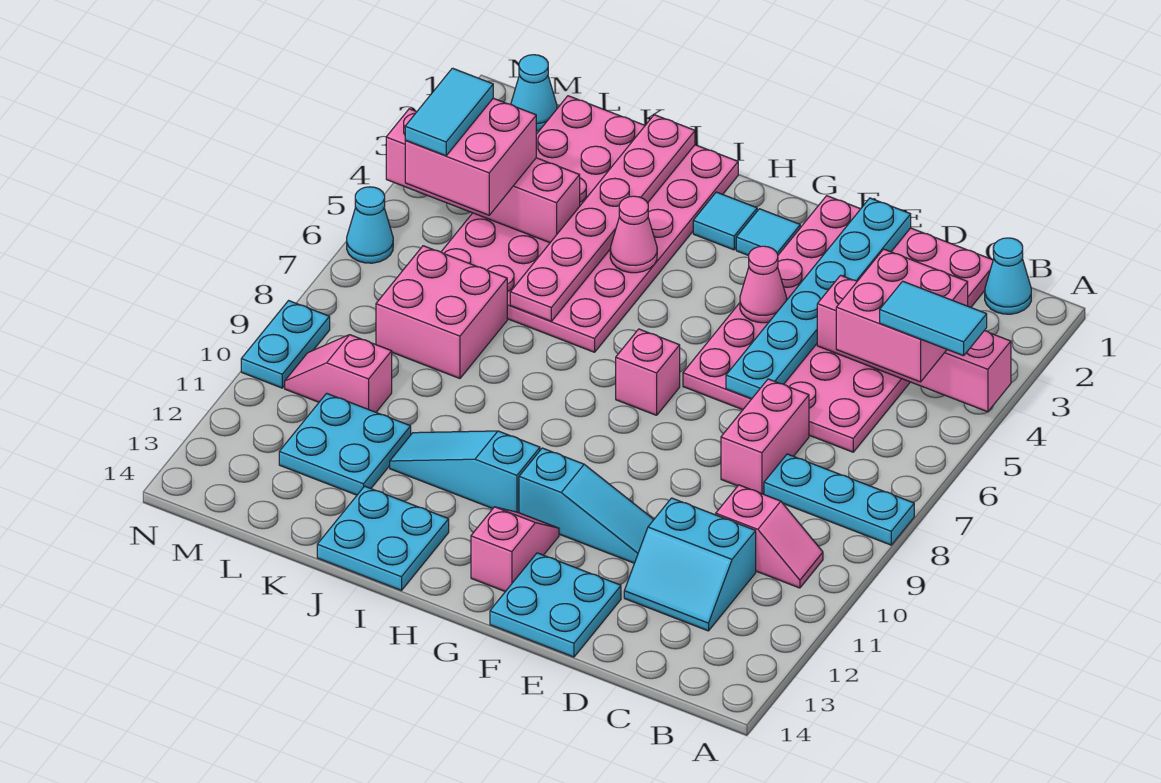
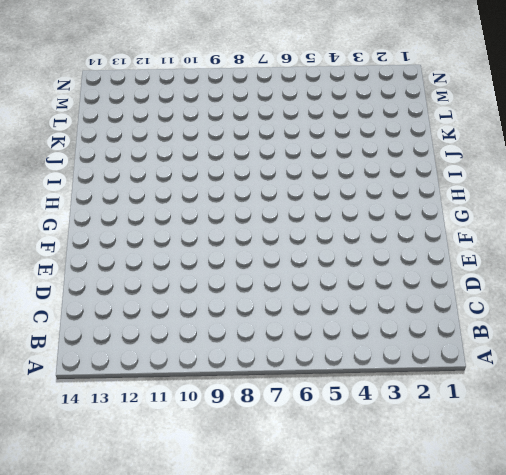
none -> cyan plate A8:C8 level 1
none -> cyan cone B1 level 1
none -> pink slope B10:C10 level 1 top C
none -> pink plate C1:F6 level 1

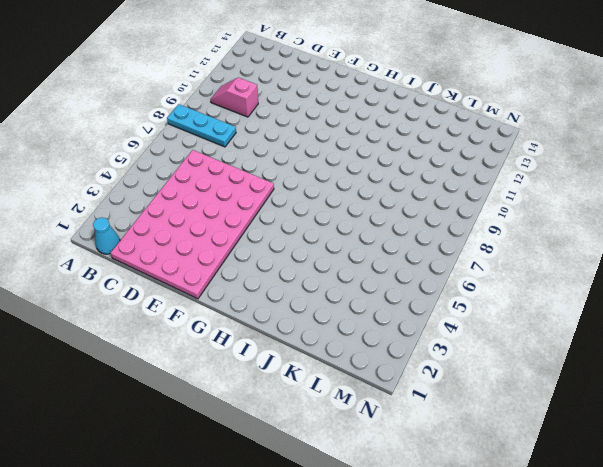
none -> cyan slope C11:D12 level 1 top 11
none -> pink brick D7:D8 level 1
none -> cyan slope E11:G11 level 1 top G
none -> cyan plate E13:F14 level 1

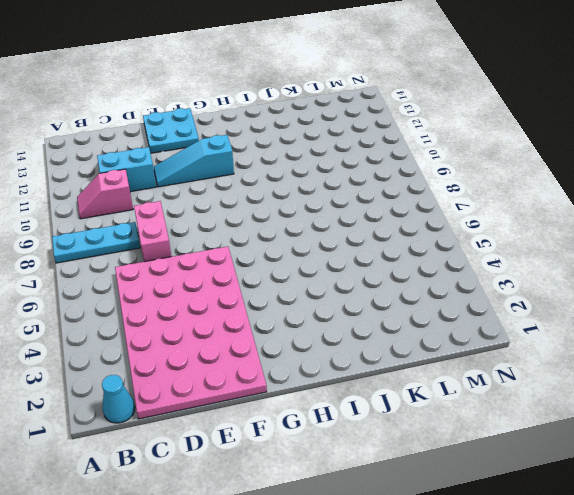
none -> cyan tile G2 level 1
none -> pink brick G7 level 1
none -> pink slope G12:G13 level 1 top 13
none -> cyan tile H2 level 1

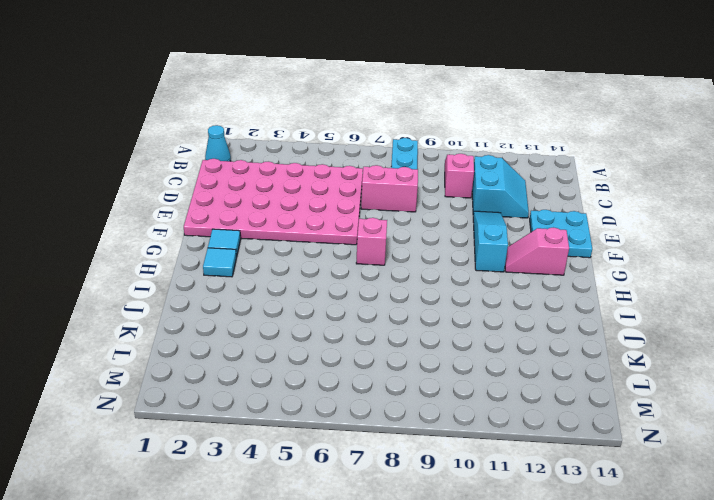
none -> cyan slope H11:J11 level 1 top H
none -> pink plate I1:L6 level 1
none -> cyan plate I13:J14 level 1
none -> pink brick K7:L8 level 1

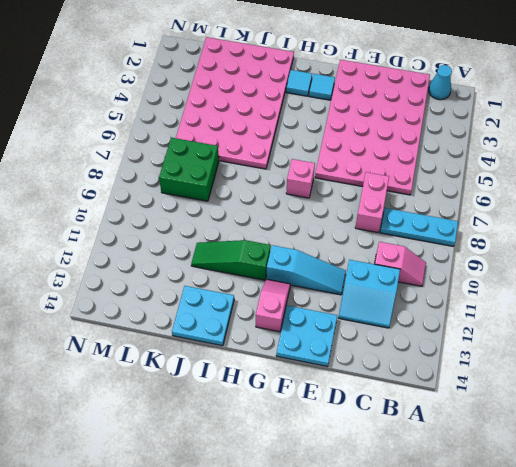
green slope H11:J11 level 1 top H -> cyan slope H11:J11 level 1 top H
green brick K7:L8 level 1 -> pink brick K7:L8 level 1
none -> cyan plate K11:L12 level 1
none -> pink slope L10:M10 level 1 top L
none -> cyan cone M1 level 1
none -> cyan cone N6 level 1

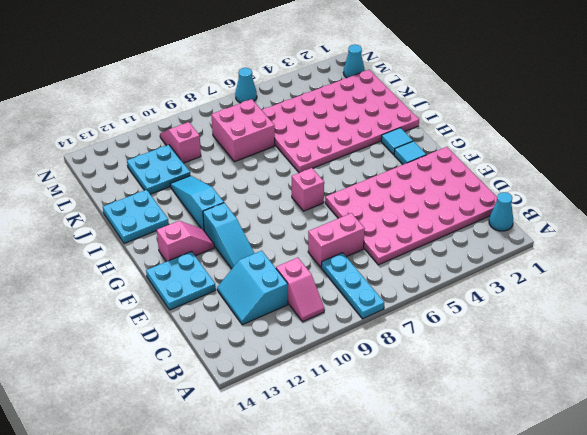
none -> cyan plate N9:N10 level 1
none -> pink brick A4:D4 level 2
none -> cyan plate E1:E6 level 2
none -> pink cone F4 level 2

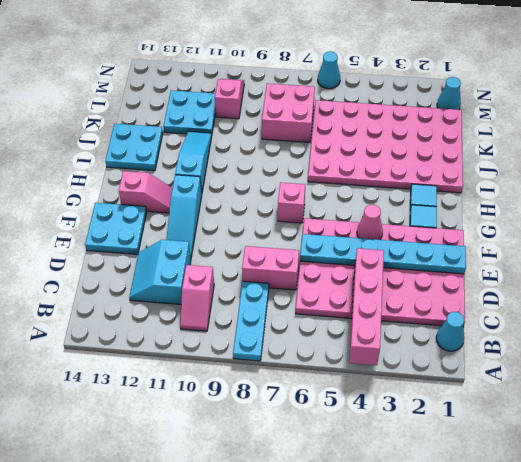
none -> cyan plate N9:N10 level 1
none -> pink cone I4 level 2
none -> pink plate J1:J6 level 2
none -> pink brick K4:N4 level 2

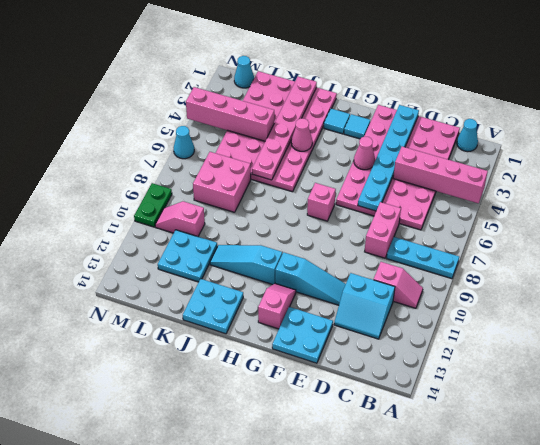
green plate N9:N10 level 1 -> cyan plate N9:N10 level 1
none -> pink brick B4:C5 level 3
none -> pink brick L4:M5 level 3
none -> cyan tile A5:B5 level 4
none -> cyan tile M4:M5 level 4

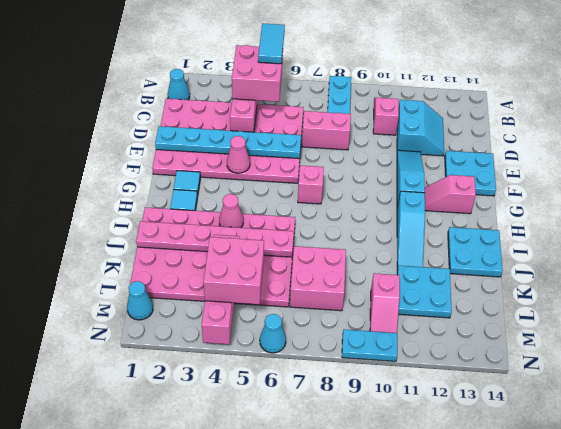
none -> cyan tile M4:M5 level 4

